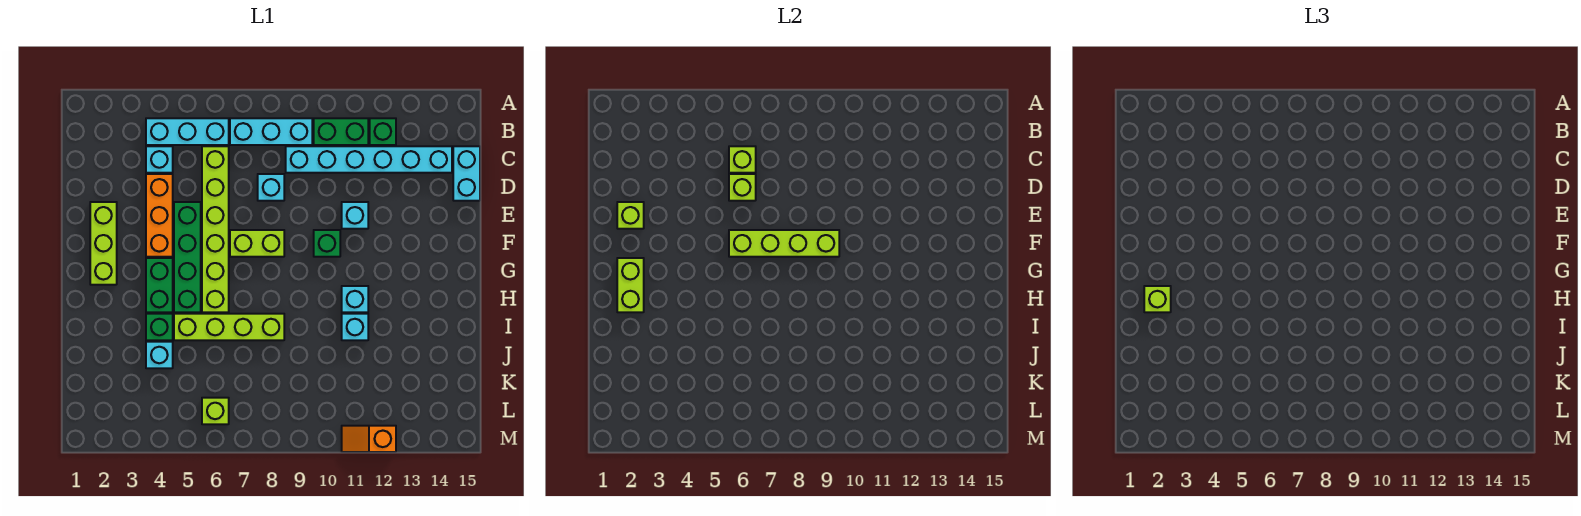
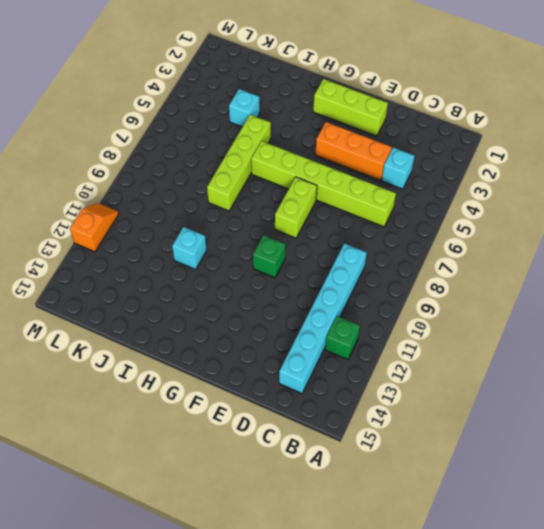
none -> cyan brick B4:B6 level 1
none -> cyan brick B7:B9 level 1
none -> green brick B10:B11 level 1

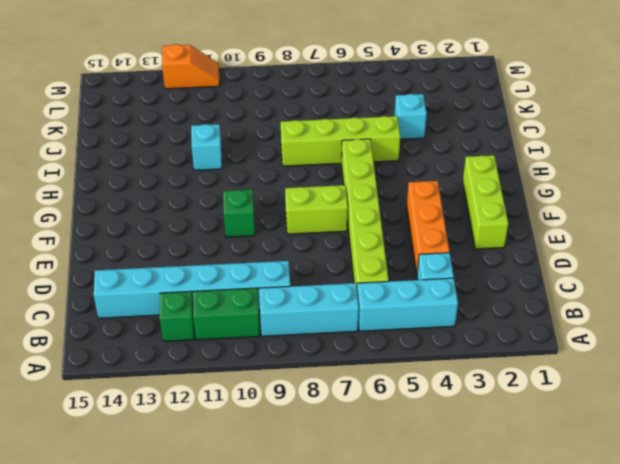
none -> cyan brick C15:D15 level 1
none -> cyan brick D8 level 1
none -> green brick E5:H5 level 1

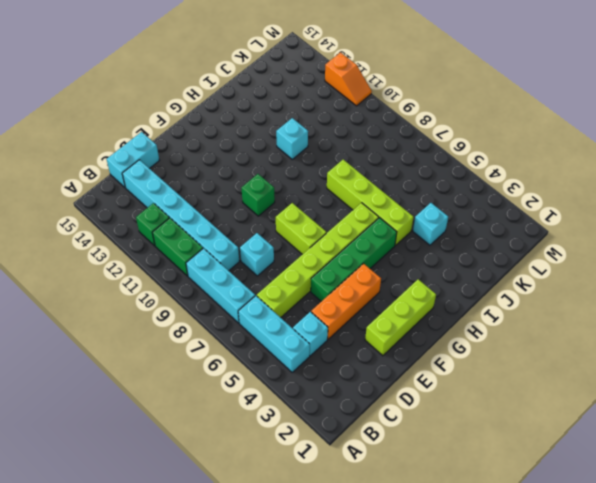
none -> cyan brick E11 level 1
none -> green brick G4:H4 level 1
none -> cyan brick H11 level 1

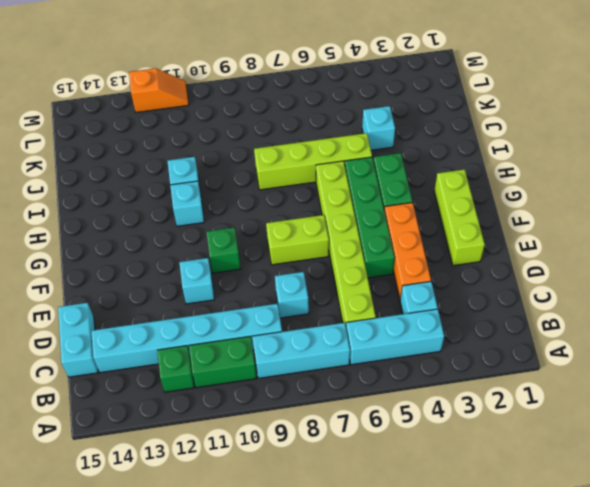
none -> green brick I4 level 1
none -> lime brick L6 level 1
none -> lime brick C6 level 2

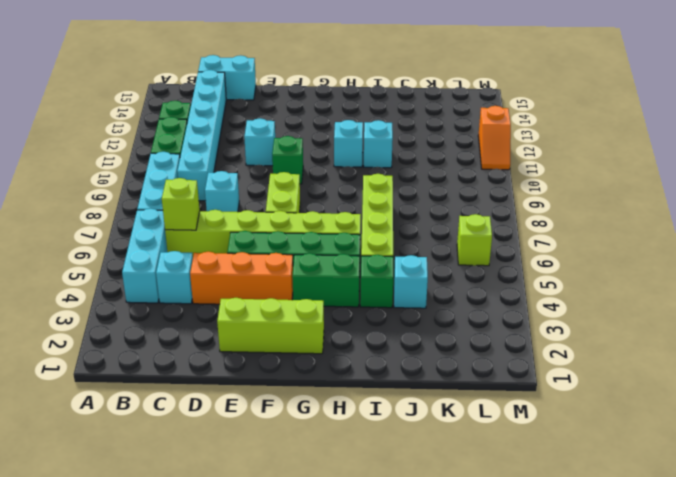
none -> lime brick D6 level 2
none -> lime brick E2 level 2
none -> lime brick F6:F9 level 2

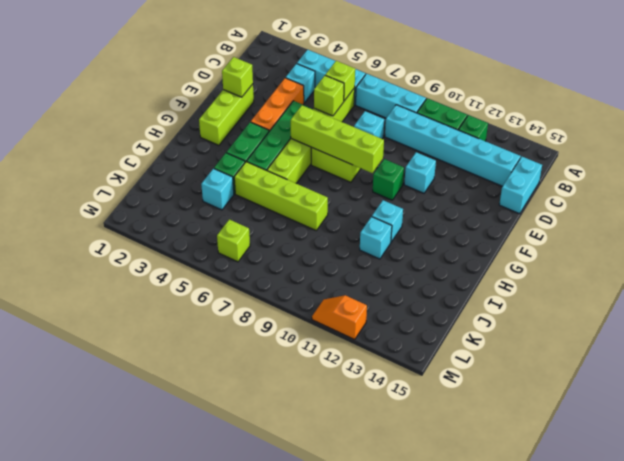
none -> lime brick G2:H2 level 2
none -> lime brick H2 level 3

